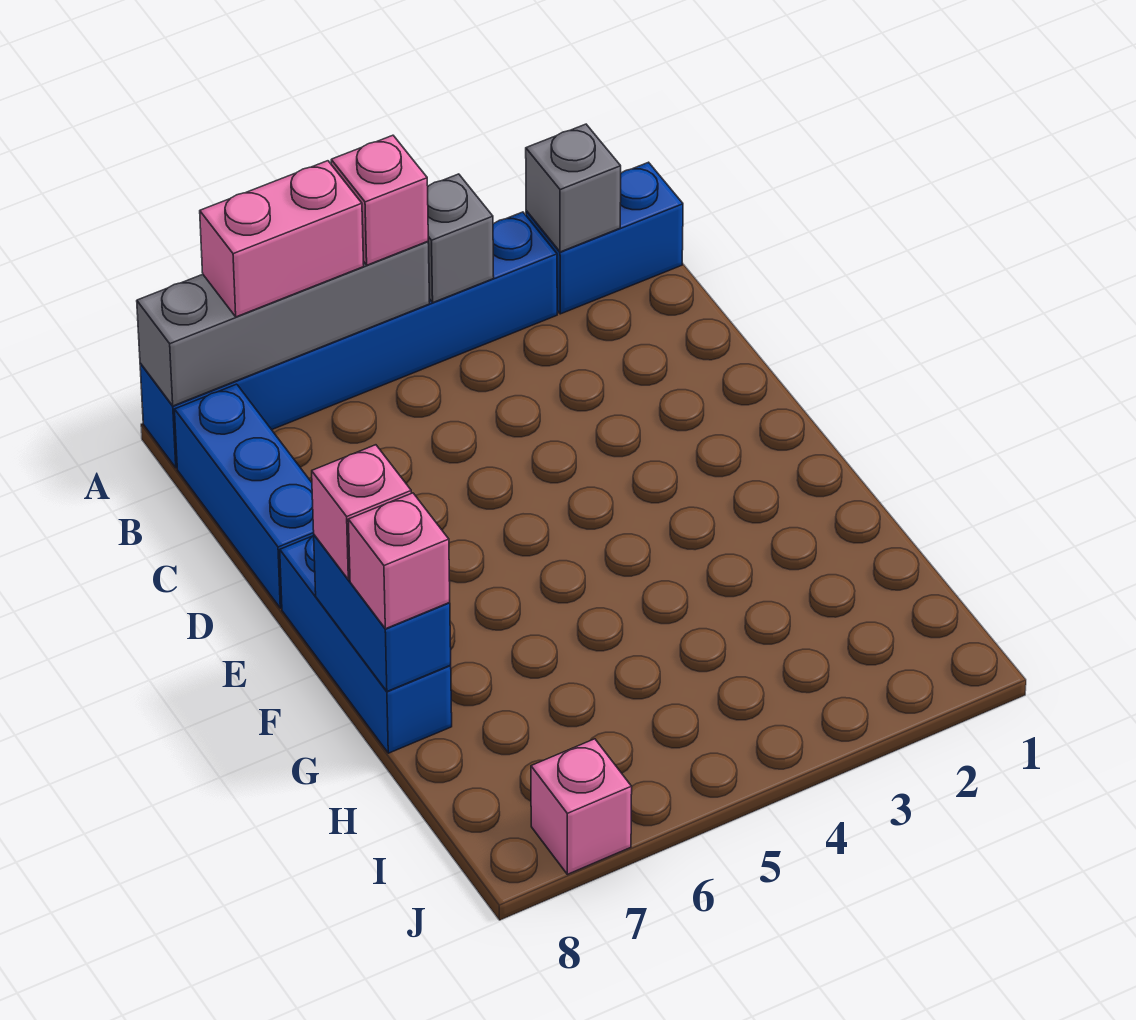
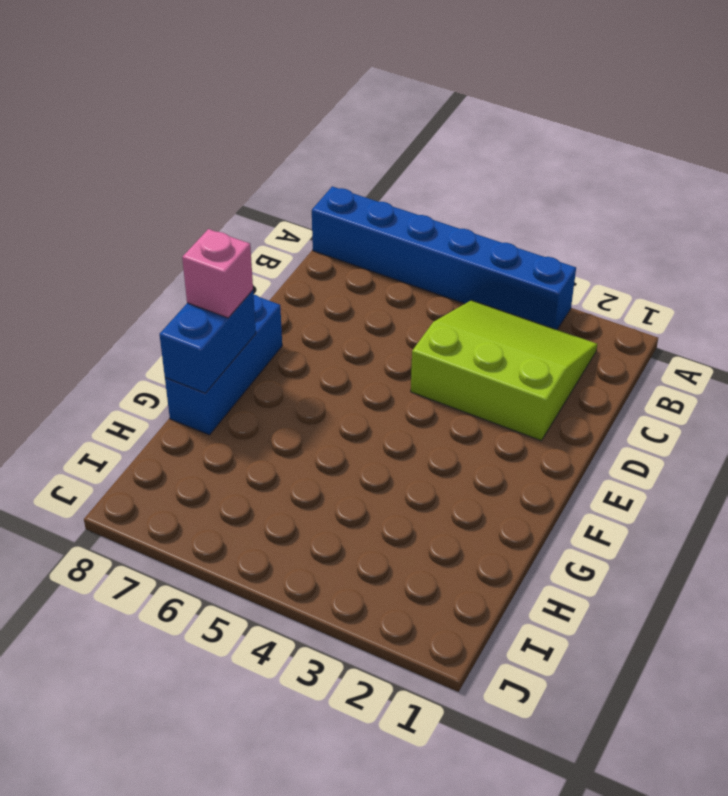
lime slope B2:D4 level 1 top D -> none
none -> blue brick A1:A2 level 1
none -> blue brick B8:D8 level 1
none -> pink brick J7 level 1

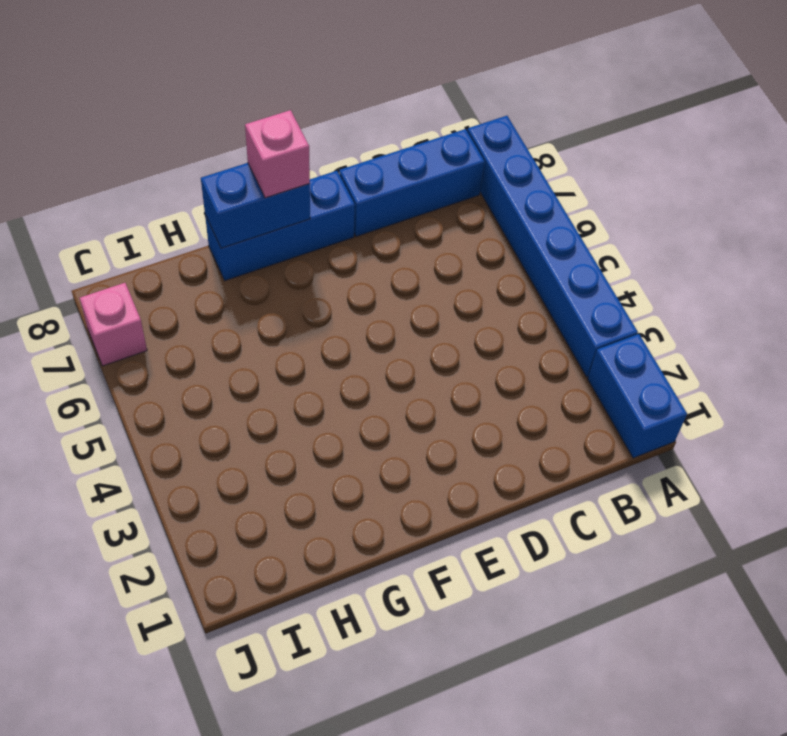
none -> grey brick A2 level 2
none -> grey brick A4 level 2
none -> grey brick A5:A8 level 2

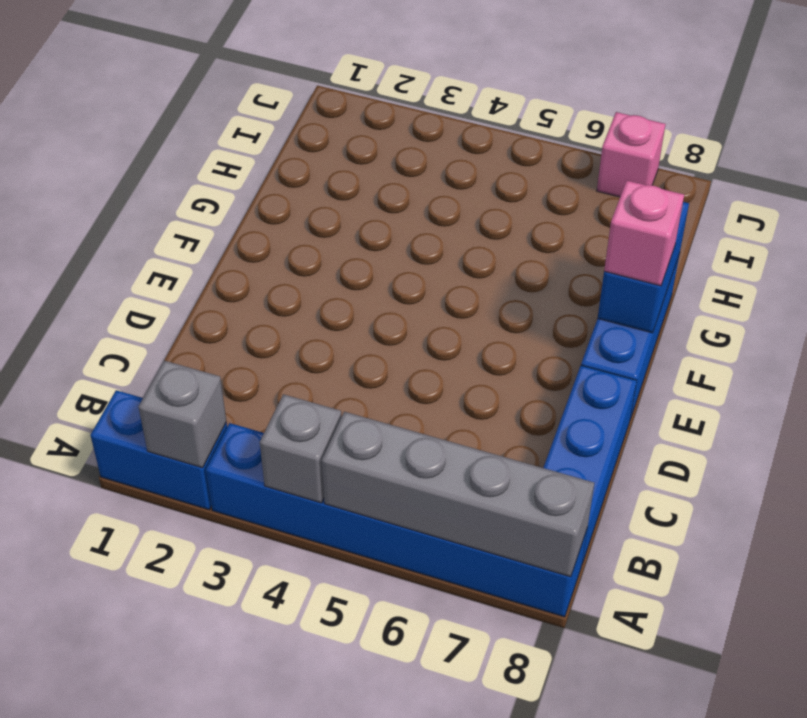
none -> pink brick A5 level 3
none -> pink brick A6:A7 level 3
none -> pink brick G8 level 3

